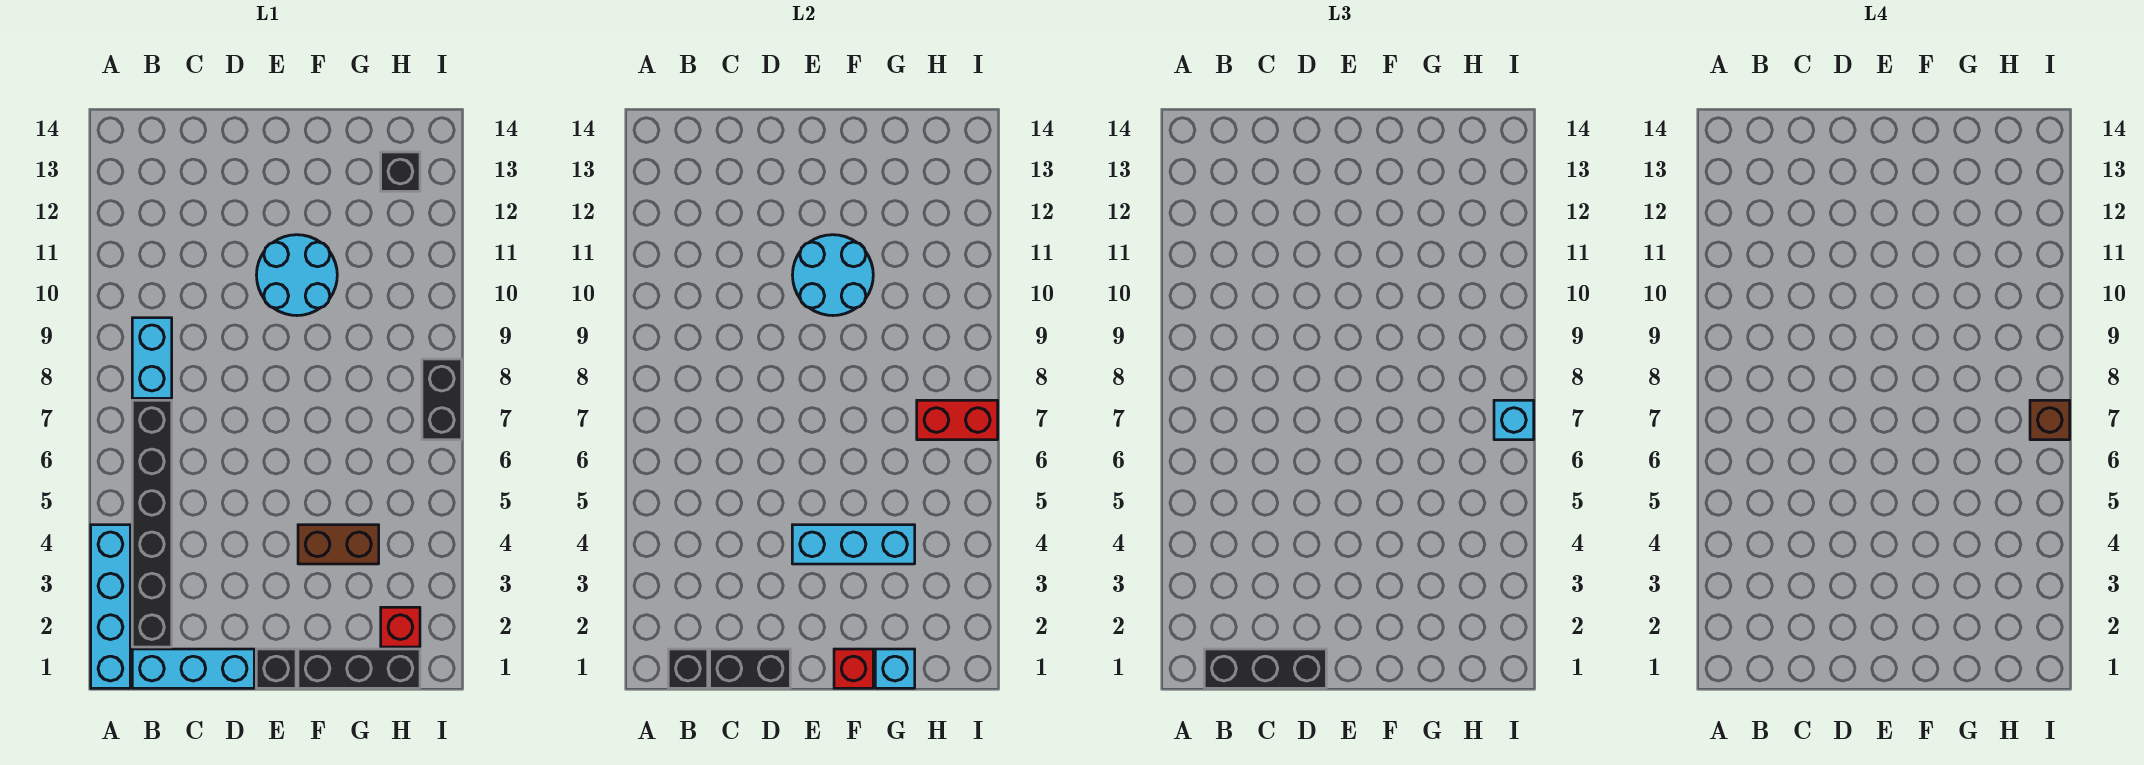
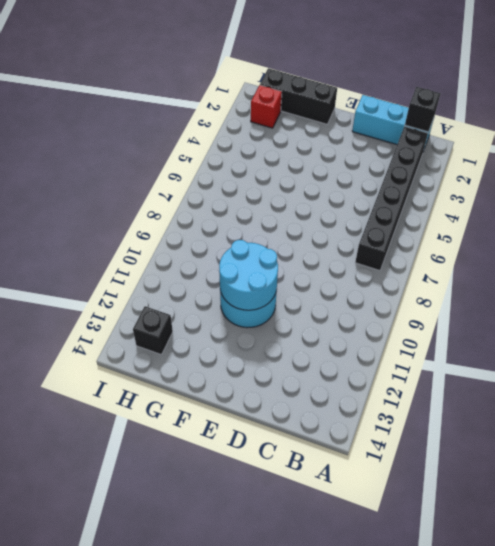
none -> cyan brick A1:A4 level 1
none -> cyan brick B8:B9 level 1
none -> black brick E1 level 1

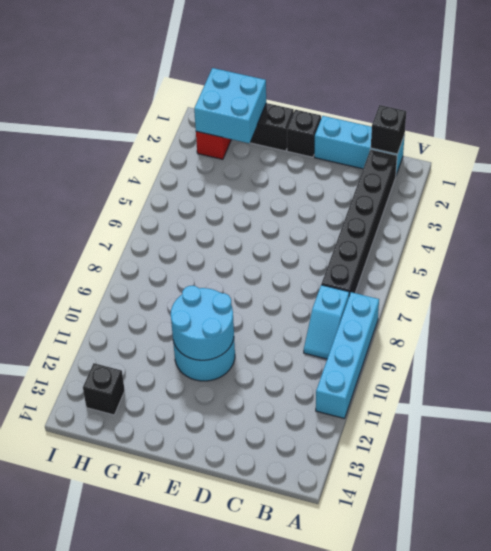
cyan brick A8:A11 level 1 -> cyan brick A1:A4 level 1
cyan slope B8:B9 level 1 top 8 -> cyan brick B8:B9 level 1
cyan brick G1:H2 level 2 -> cyan brick G1 level 2
none -> brown brick F4:G4 level 1
none -> black brick I7:I8 level 1
none -> black brick C1:D1 level 2

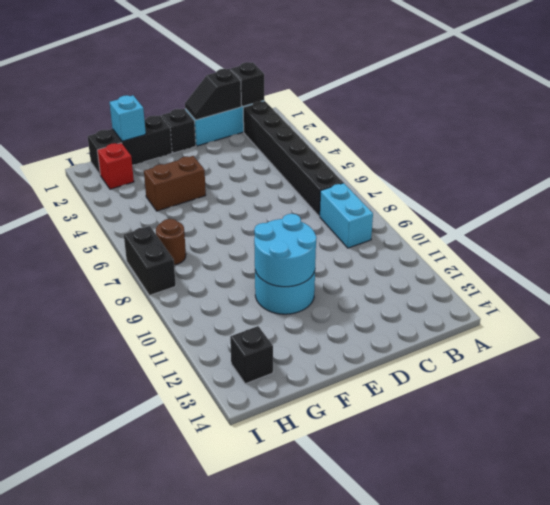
black slope C1:D1 level 2 top C -> black brick C1:D1 level 2
brown round brick H7 level 1 -> none
none -> cyan brick A1:A4 level 1
none -> cyan brick E4:G4 level 2
none -> red brick F1 level 2

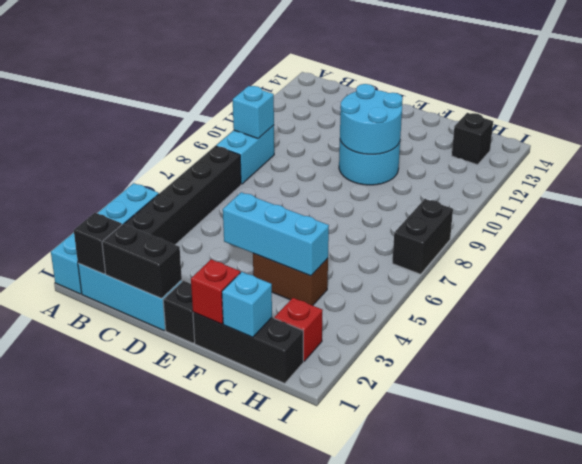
cyan brick B9 level 2 -> cyan brick I7 level 3
none -> red brick H7:I7 level 2
none -> black brick B1:D1 level 3
none -> brown brick I7 level 4

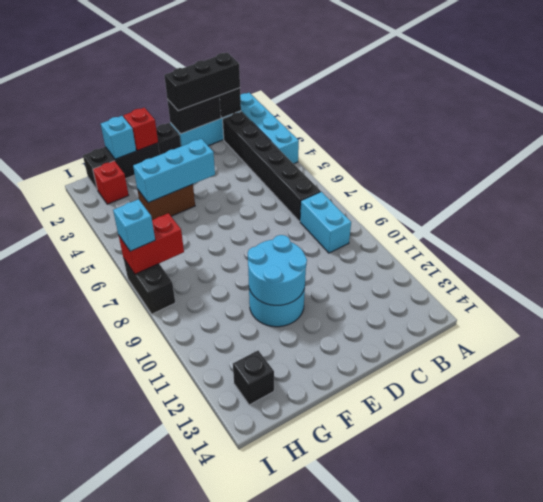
none -> brown brick I7 level 4

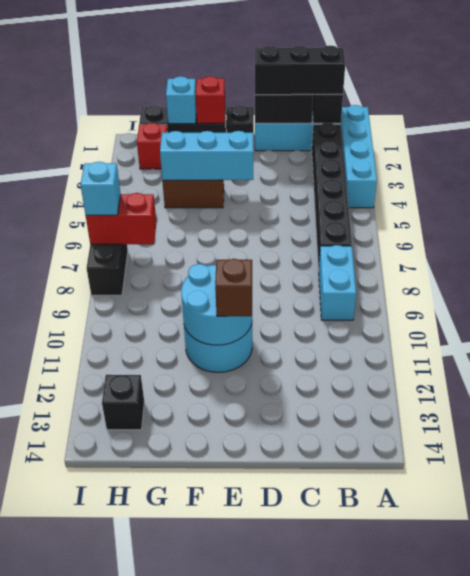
brown brick E11 level 3 -> brown brick I7 level 4

